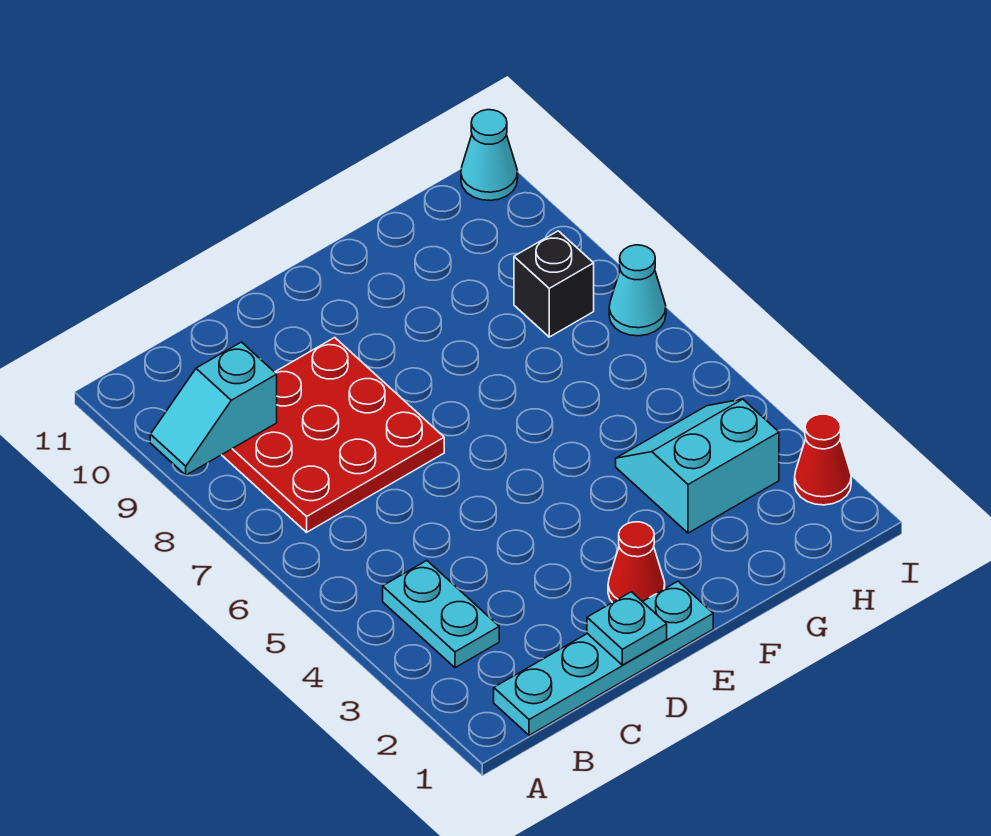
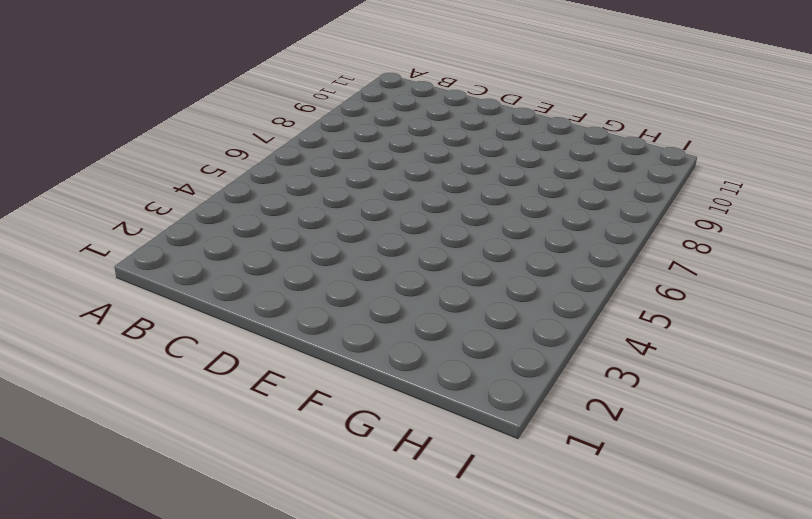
none -> cyan plate B1:E1 level 1
none -> cyan plate B3:B4 level 1

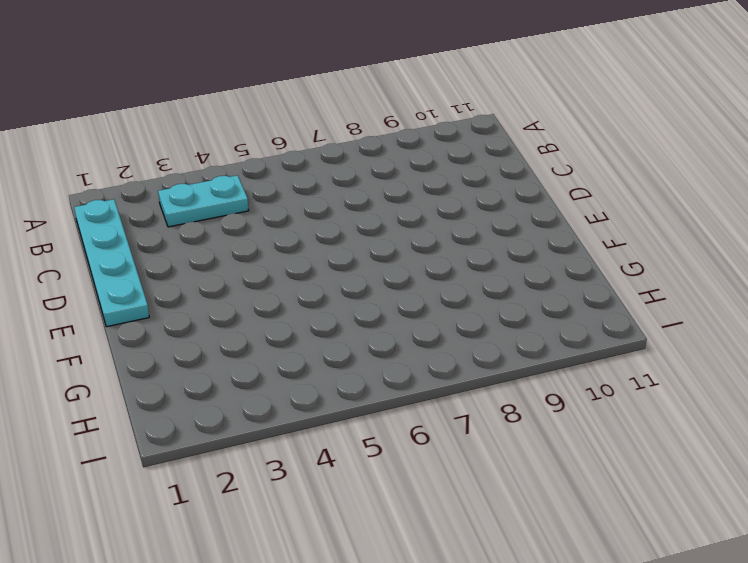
none -> red plate B7:D9 level 1
none -> red cone E2 level 1

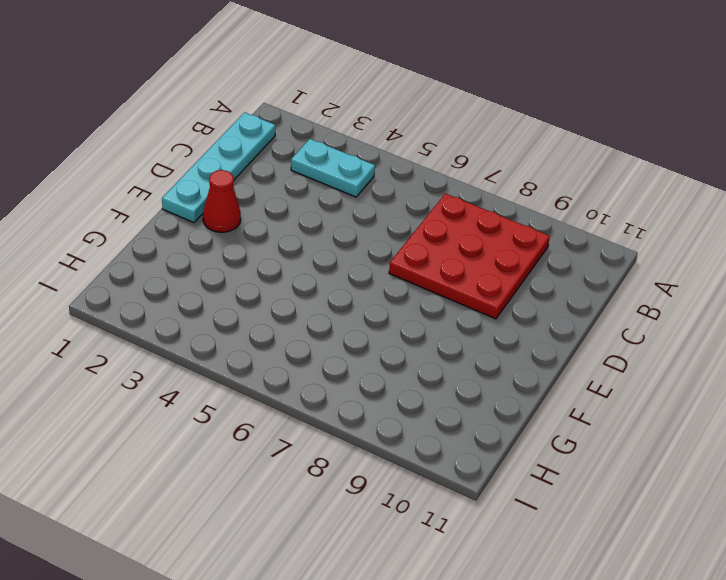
none -> cyan slope G3:H4 level 1 top 3
none -> black brick H8 level 1

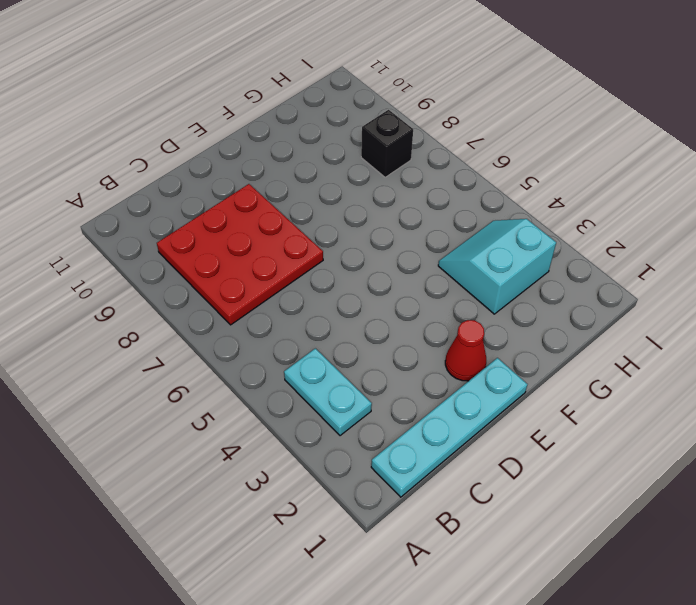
none -> red cone I2 level 1
none -> cyan cone I7 level 1

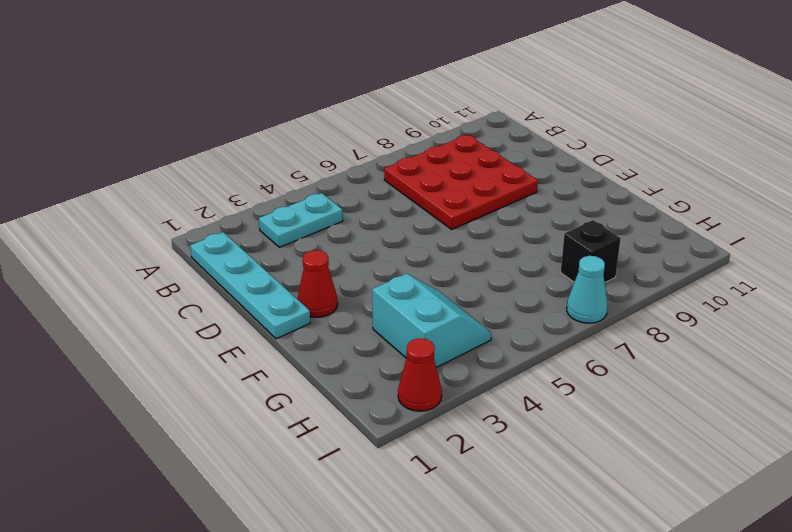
none -> cyan cone I11 level 1
none -> cyan slope A9:B9 level 2 top B

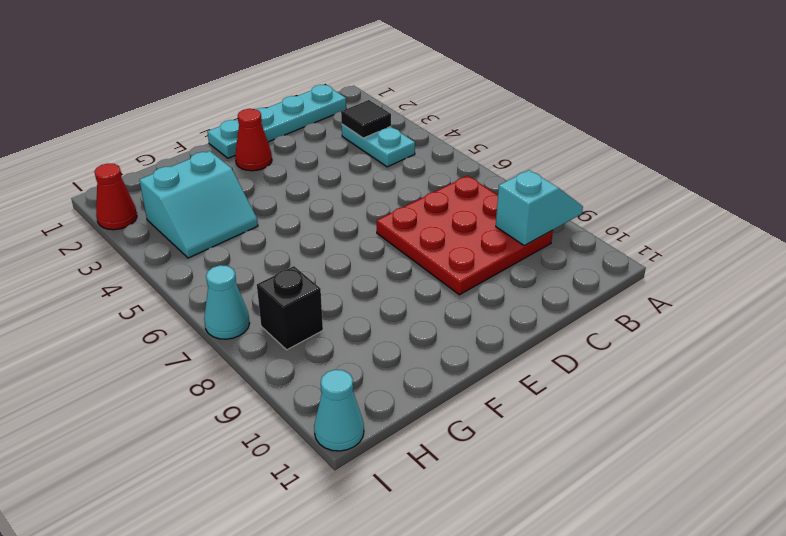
black tile B3 level 2 -> none
none -> cyan plate D1 level 2

